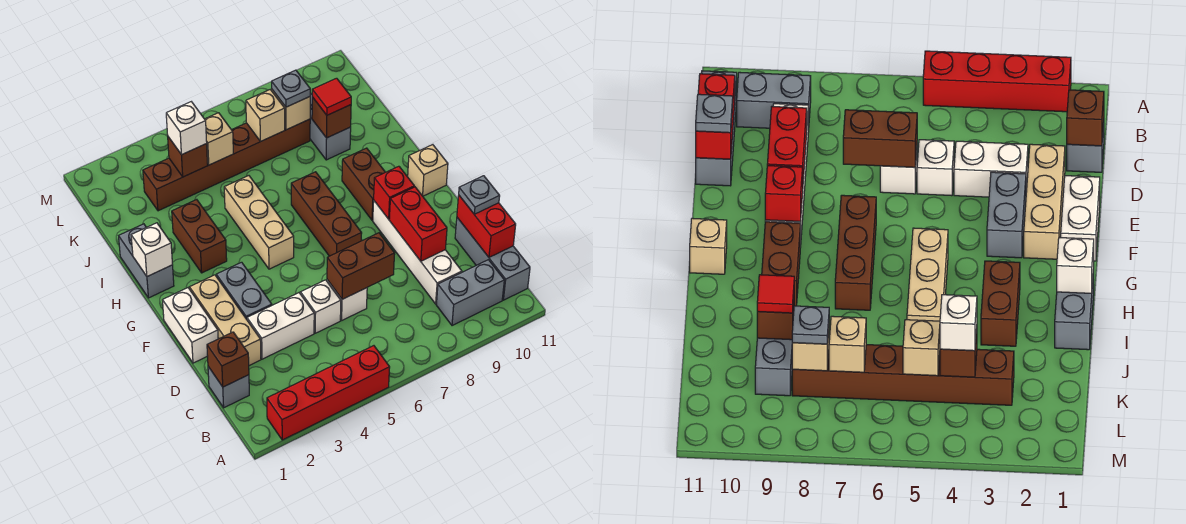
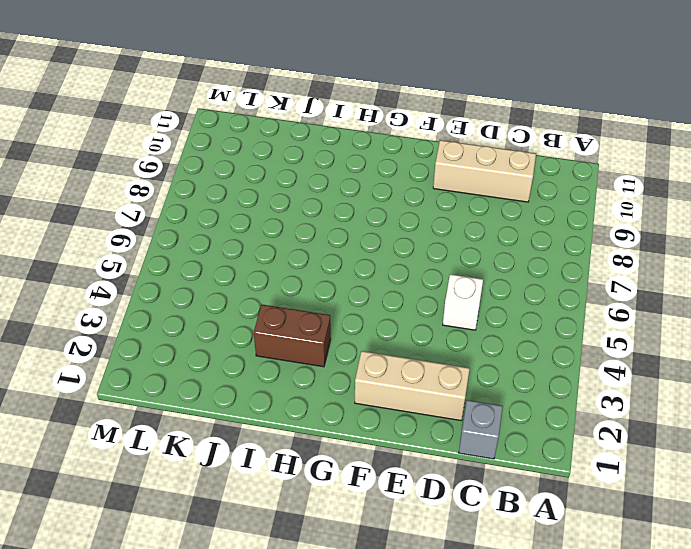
tan brick C10:E10 level 1 -> tan brick G5:I5 level 1
none -> red brick A2:A5 level 1
none -> grey brick B9:B10 level 1
none -> grey brick B11:D11 level 1
none -> white brick C9:F9 level 1

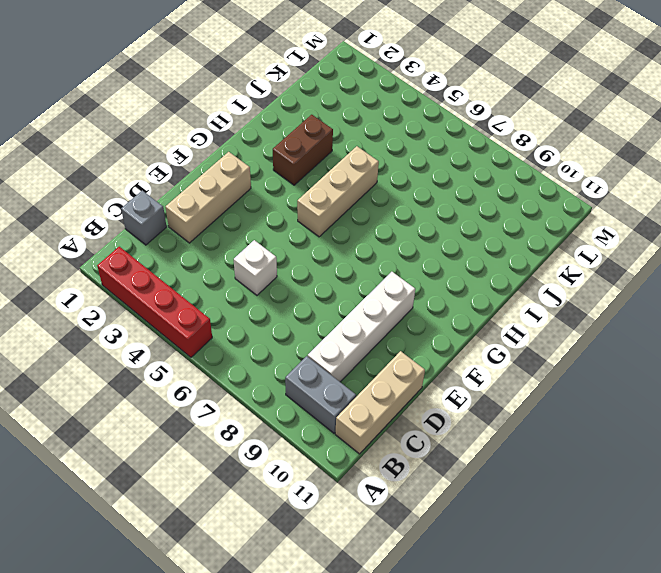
tan brick B11:D11 level 1 -> grey brick B11:D11 level 1
none -> white brick D3:D4 level 1
none -> white brick D6 level 1
none -> white brick E1:F1 level 1
none -> grey brick E3:F3 level 1

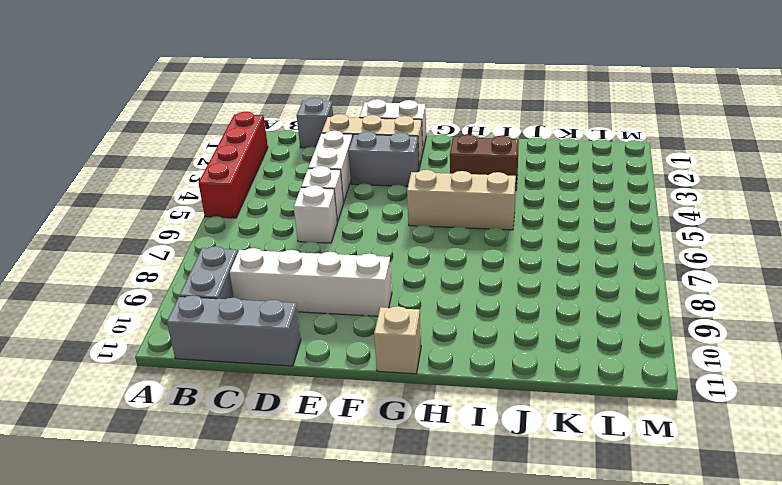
none -> brown brick F7:H7 level 1
none -> brown brick G9:H9 level 1
none -> grey brick H1:I1 level 1
none -> grey brick J9:K9 level 1

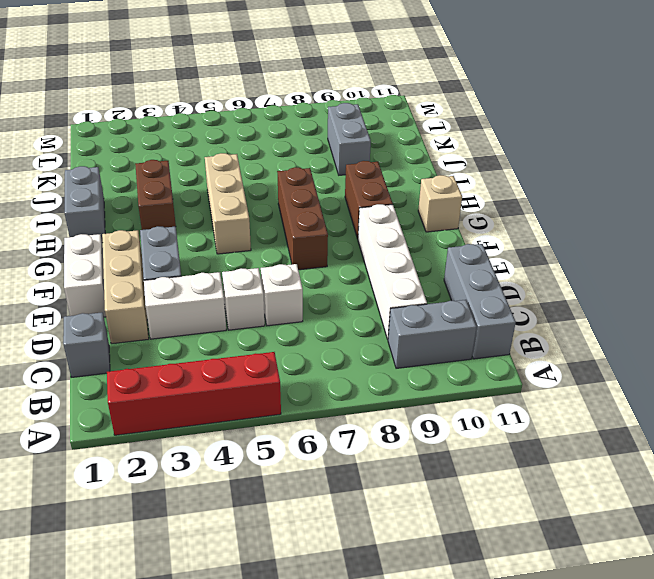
none -> brown brick K3:K8 level 1
none -> brown brick C1 level 2
none -> red brick C11:D11 level 2
none -> brown brick D6:D7 level 2

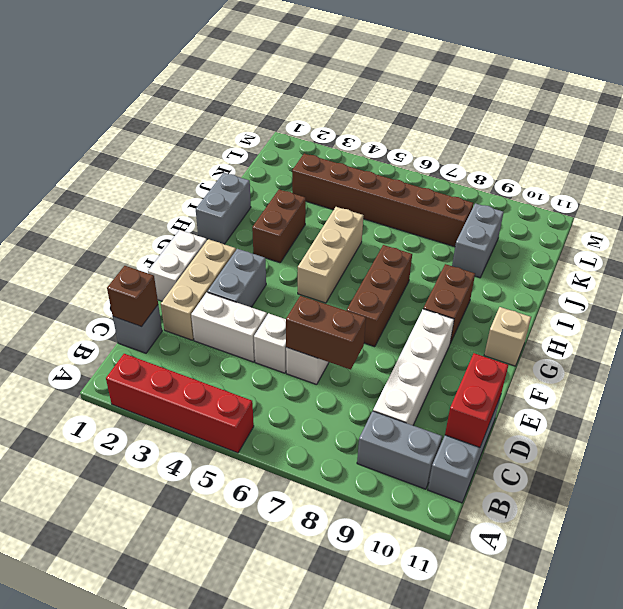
none -> red brick D9:E9 level 2
none -> red brick F9 level 2
none -> white brick H1 level 2
none -> brown brick J9 level 2

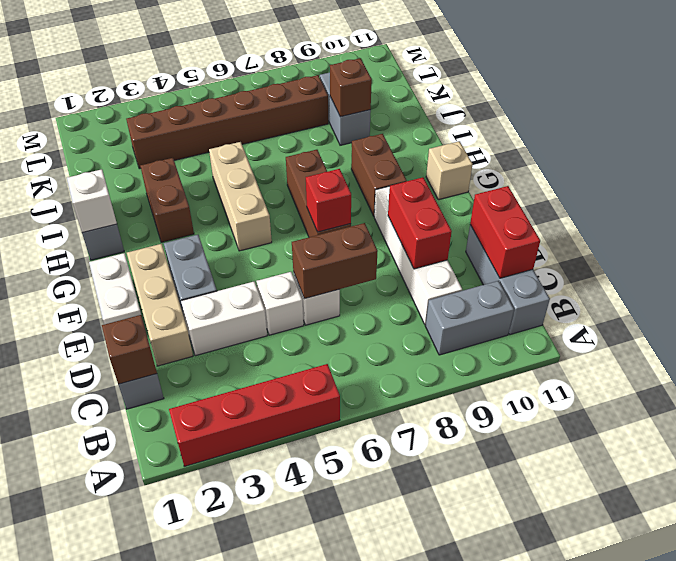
red brick F7 level 2 -> red brick F9 level 2
none -> brown brick K4 level 2
none -> tan brick K5 level 2
none -> tan brick K7 level 2
none -> tan brick K8 level 2

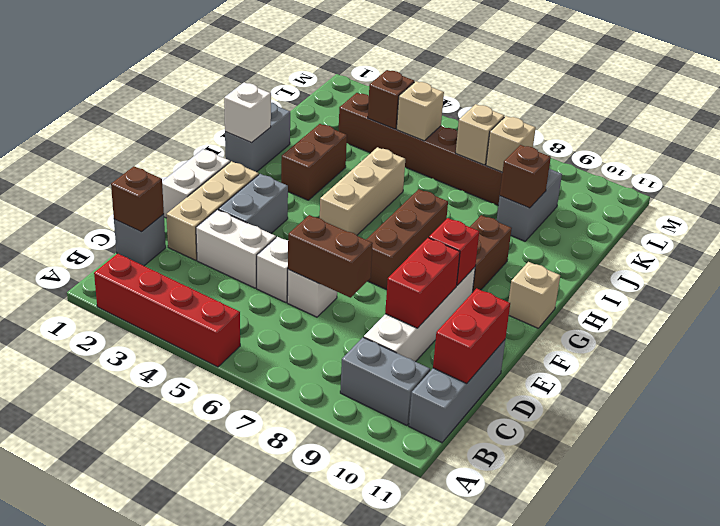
none -> grey plate D11 level 3
none -> red tile J9 level 3
none -> white brick K4 level 3
none -> grey plate K8 level 3

